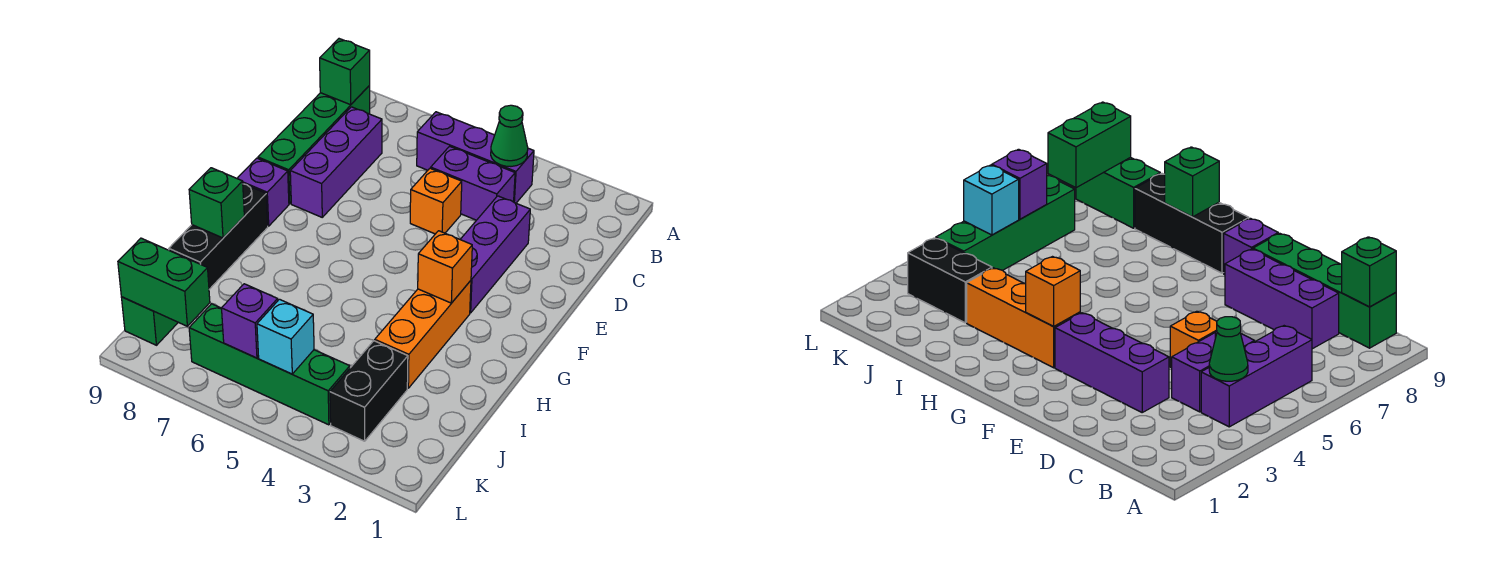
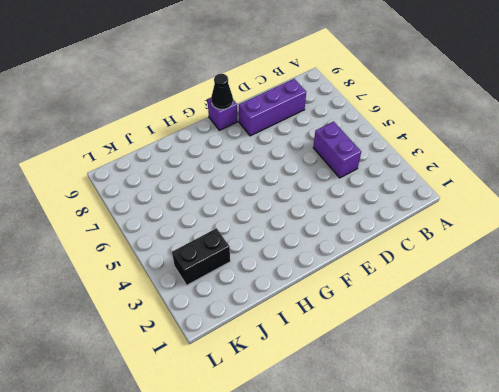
black cone F9 level 2 -> none
none -> purple brick B4:B6 level 1
none -> green brick B9:E9 level 1
none -> purple brick D3:F3 level 1

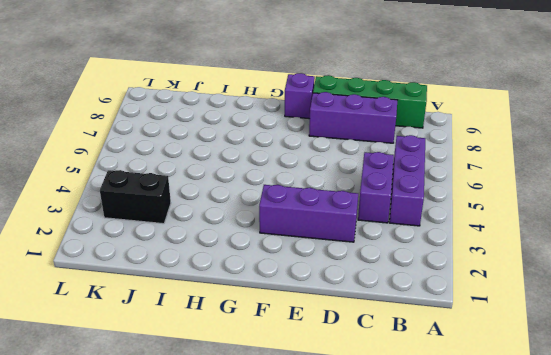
none -> orange brick D5 level 1
none -> orange brick G3:I3 level 1
none -> black brick G9:I9 level 1

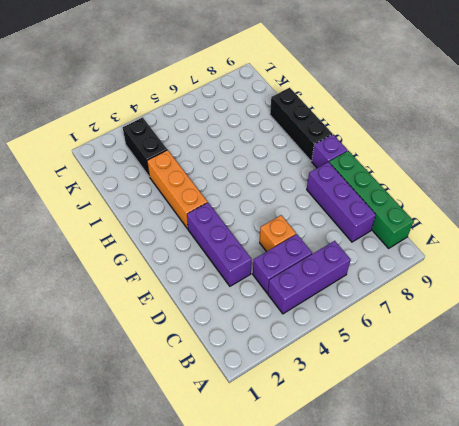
none -> green brick J9:K9 level 1
none -> green brick K4:K7 level 1
none -> green cone B4 level 2

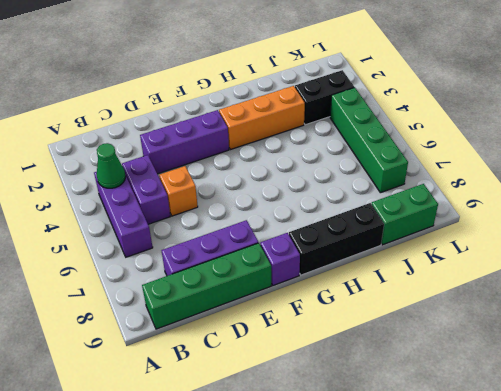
none -> green brick B9 level 2
none -> orange brick G3 level 2
none -> green brick H9 level 2

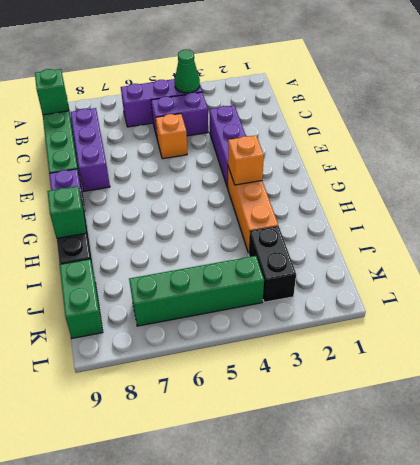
none -> cyan brick K5 level 2
none -> purple brick K6 level 2
none -> green brick K8:K9 level 2

